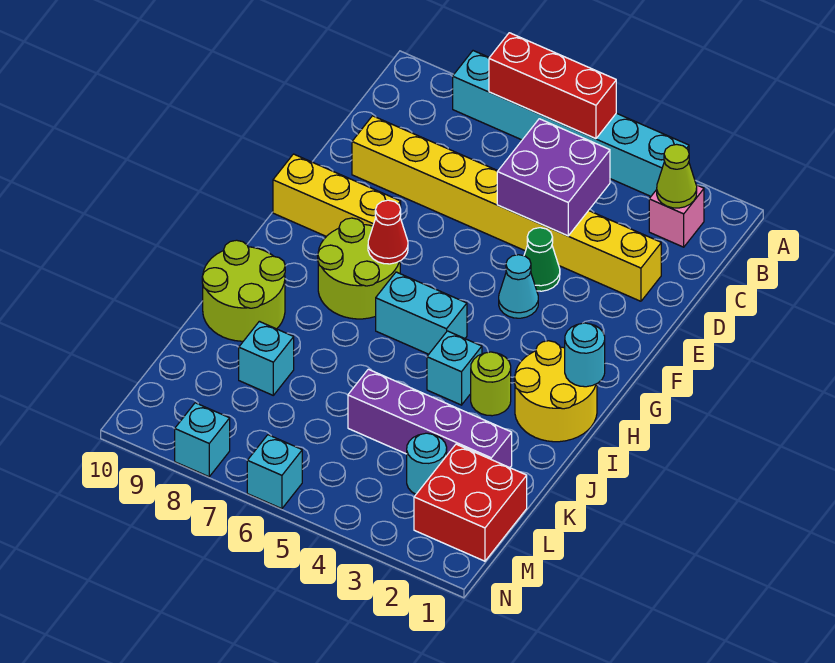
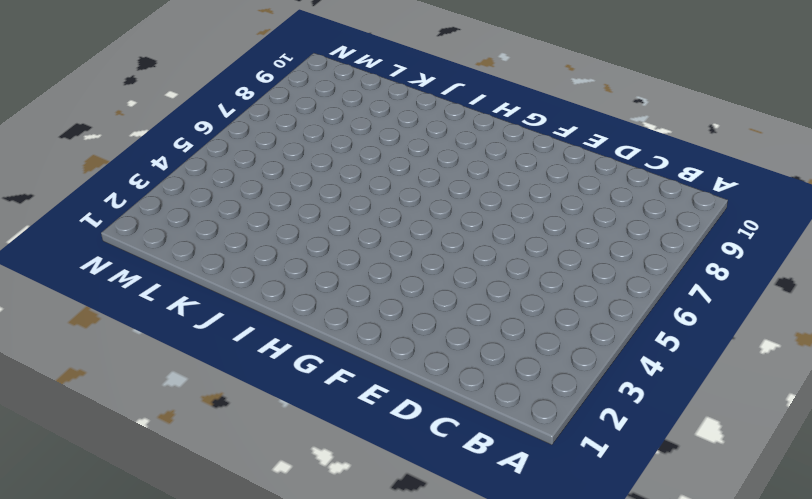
none -> cyan brick A3:A8 level 1
none -> pink brick B2 level 1
none -> yellow brick D2:D9 level 1

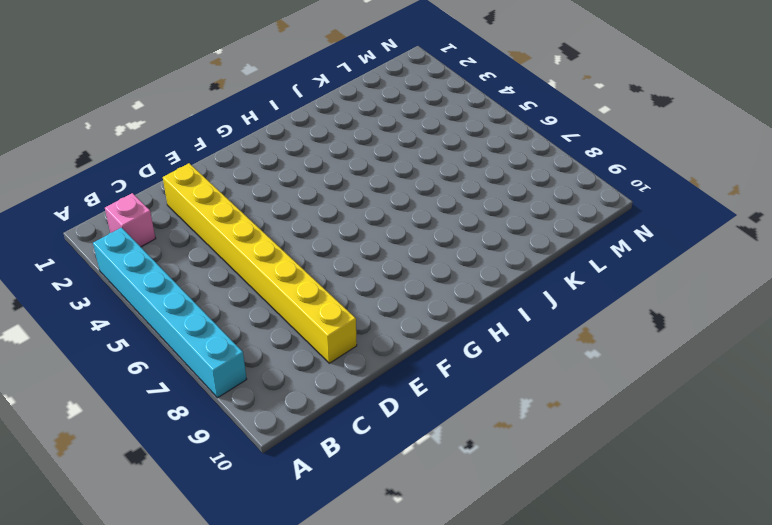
none -> green cone E4 level 1
none -> cyan cone F4 level 1
none -> yellow brick F8:F10 level 1

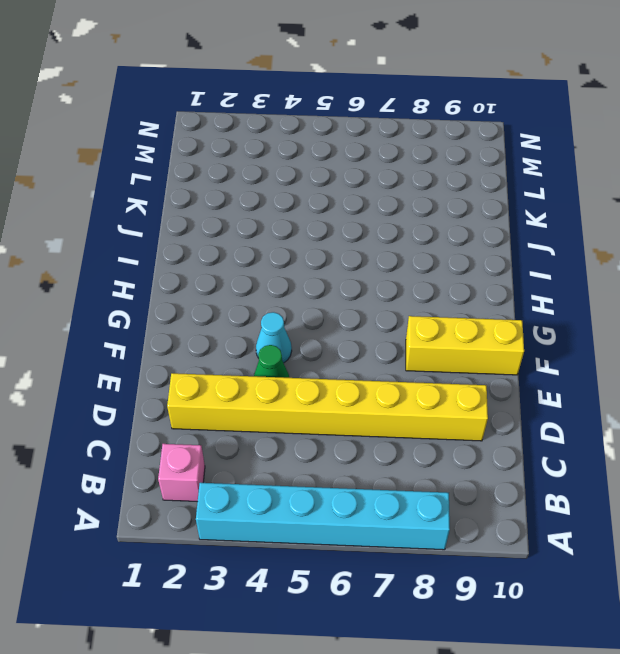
none -> lime round brick G7:H8 level 1
none -> yellow round brick H1:I2 level 1
none -> cyan brick H5:H6 level 1

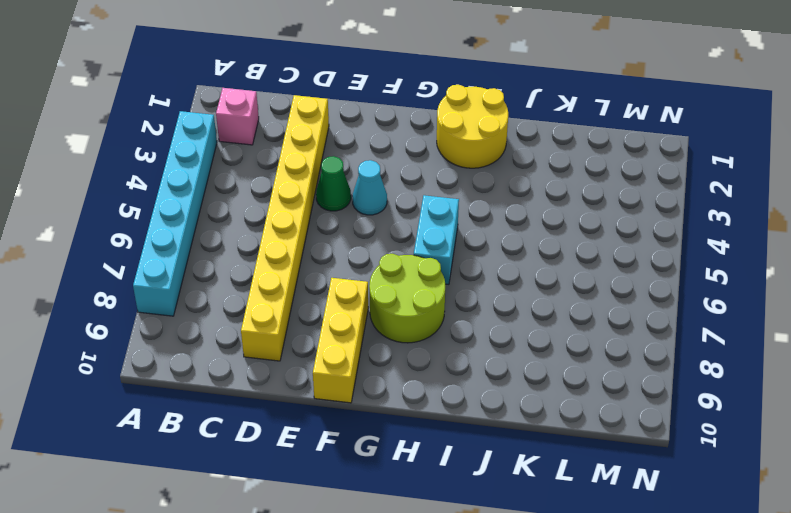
none -> lime round brick I3 level 1
none -> cyan brick I4 level 1
none -> lime round brick I9:J10 level 1

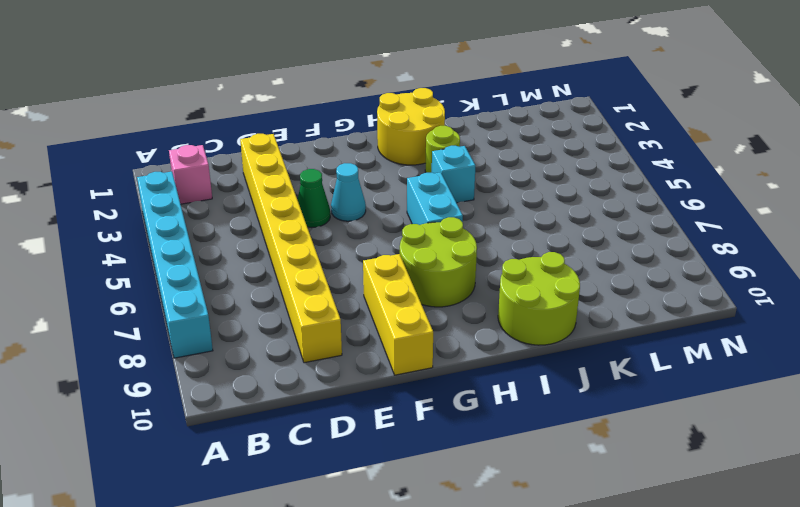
none -> purple brick K2:K5 level 1
none -> cyan brick K8 level 1
none -> red brick L1:M2 level 1

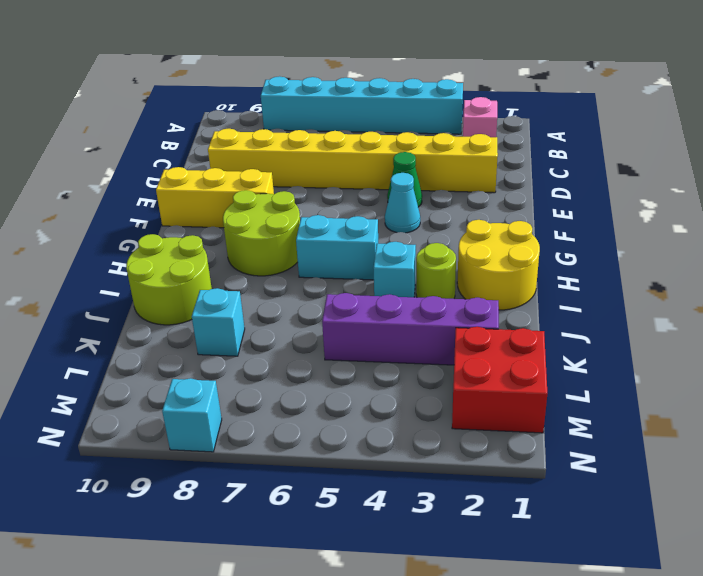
none -> cyan round brick L3 level 1
none -> cyan brick N6 level 1
none -> red brick A5:A7 level 2

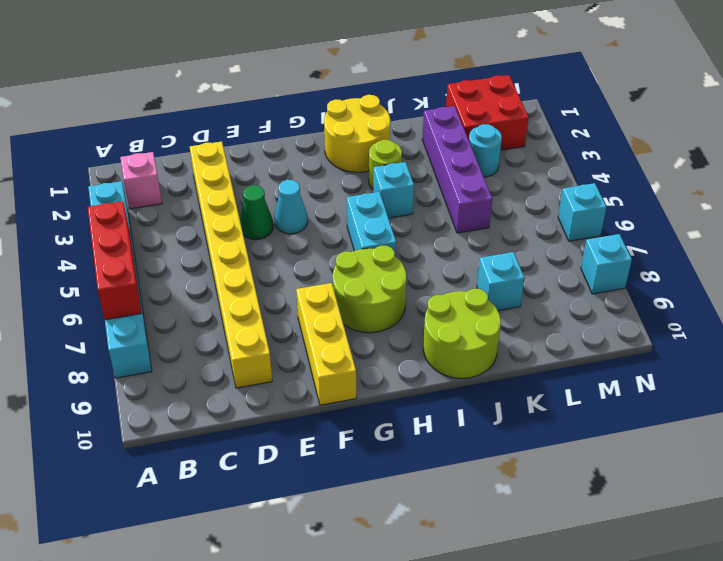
none -> lime cone B2 level 2
none -> purple brick C4:D5 level 2
none -> red cone G7 level 2

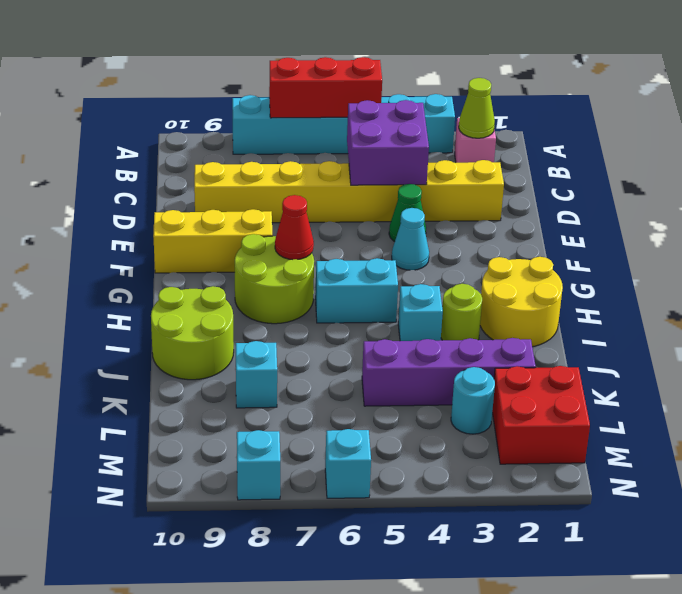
none -> cyan round brick H1 level 2

